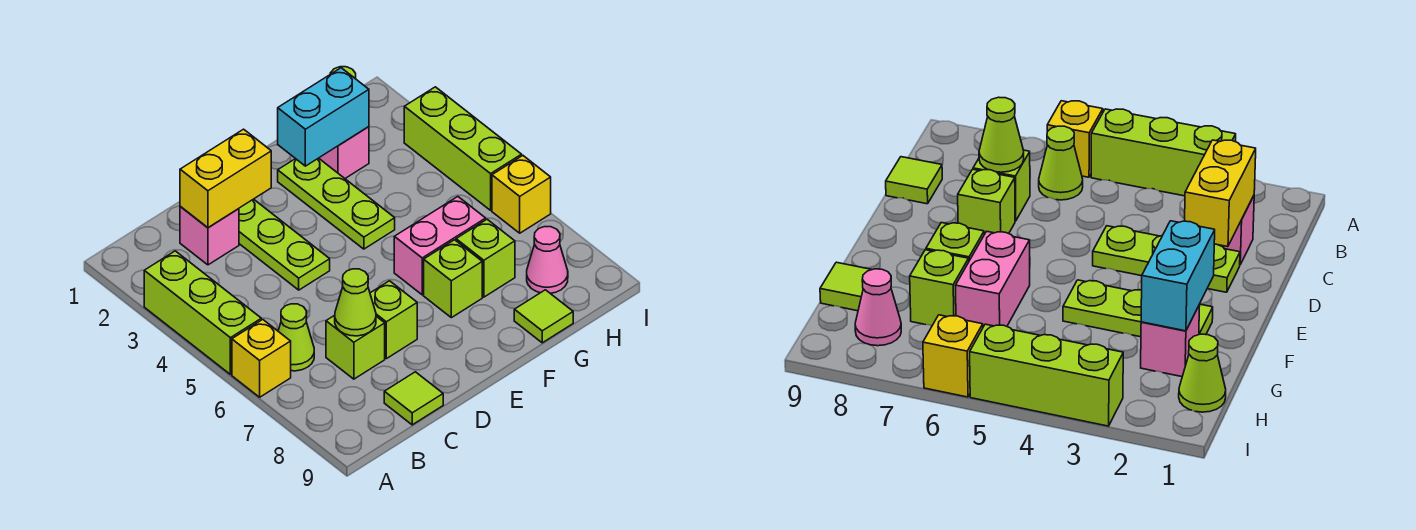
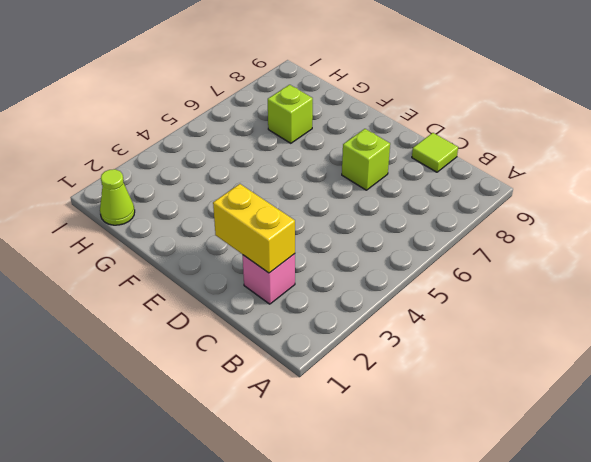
none -> lime brick A3:A5 level 1
none -> yellow brick A6 level 1
none -> lime cone B6 level 1

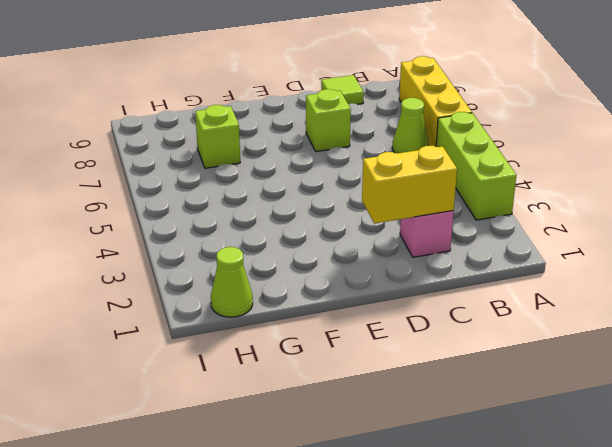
yellow brick A6:A8 level 1 -> yellow brick A6 level 1
none -> lime brick C7 level 1
none -> lime plate D2:D4 level 1
none -> lime plate F2:F4 level 1

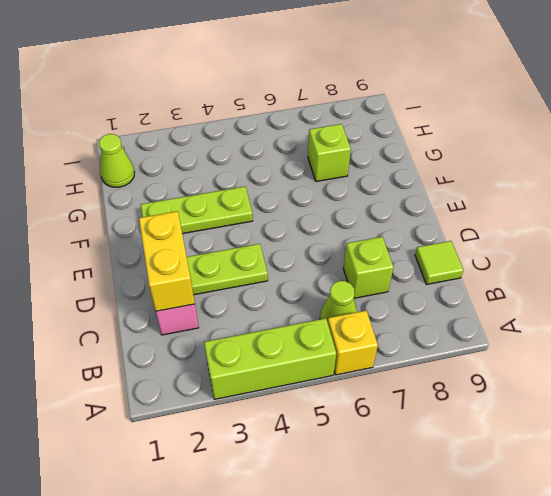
none -> lime brick D7 level 1
none -> pink brick F6:G6 level 1
none -> lime brick F7 level 1

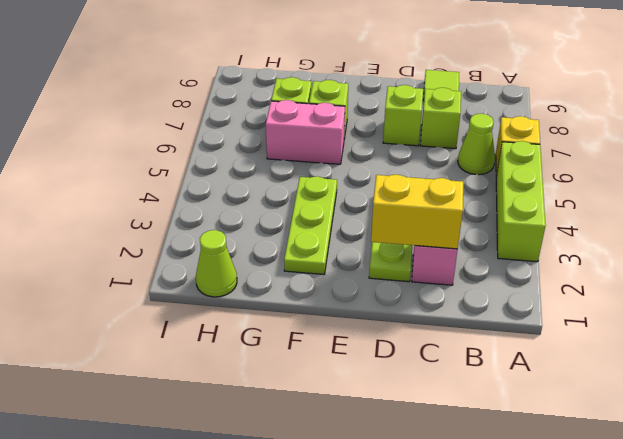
none -> pink brick G2 level 1
none -> lime tile G9 level 1
none -> pink cone H8 level 1

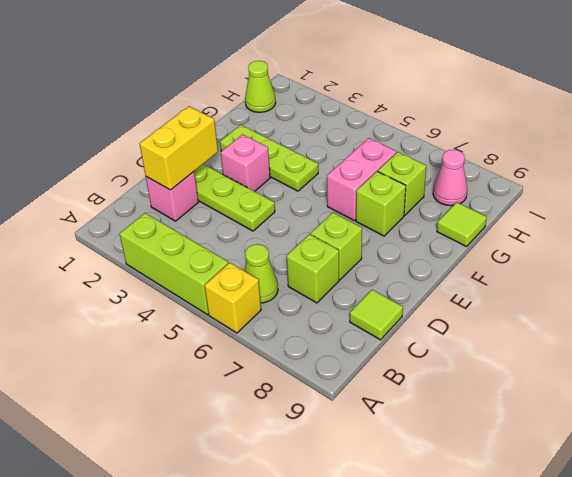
pink brick E3 level 1 -> pink brick G2 level 1
none -> lime brick I3:I5 level 1
none -> yellow brick I6 level 1
none -> lime cone C7 level 2

